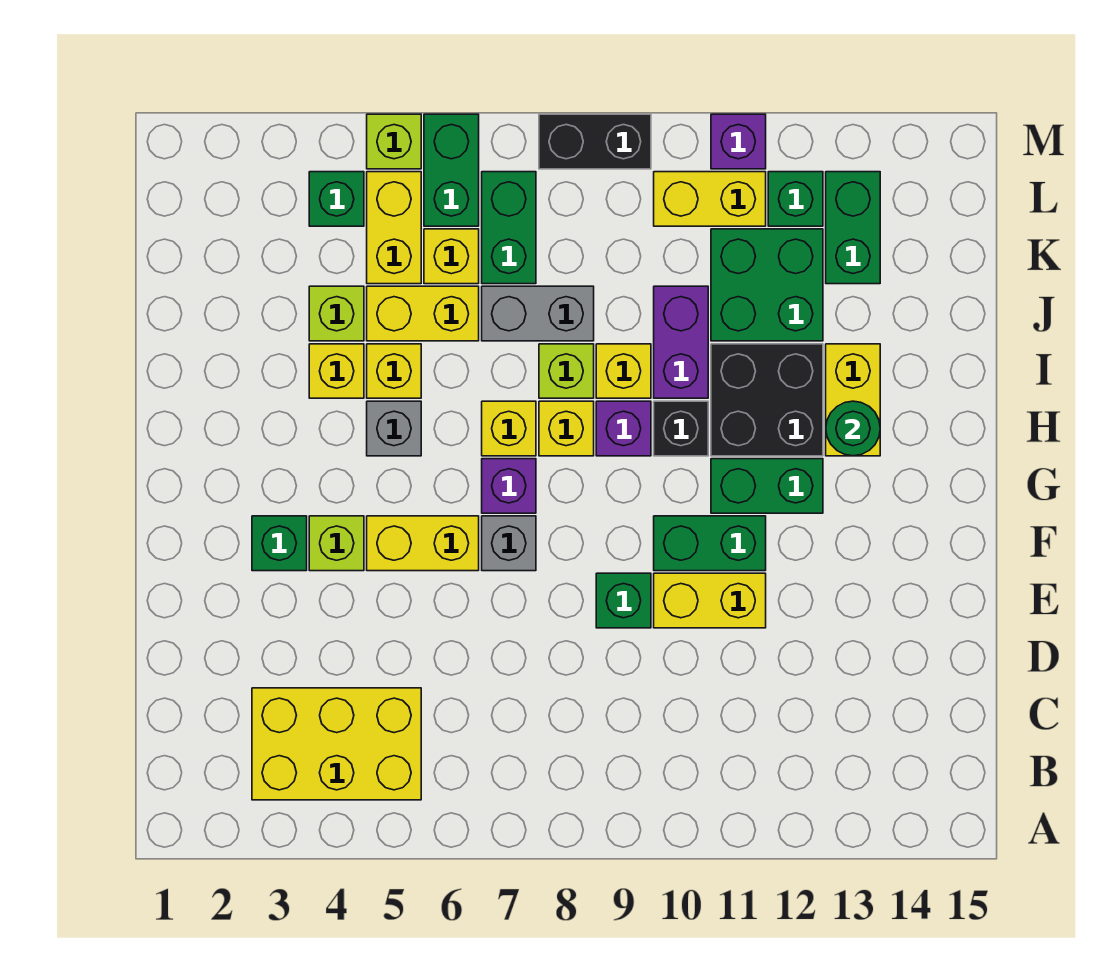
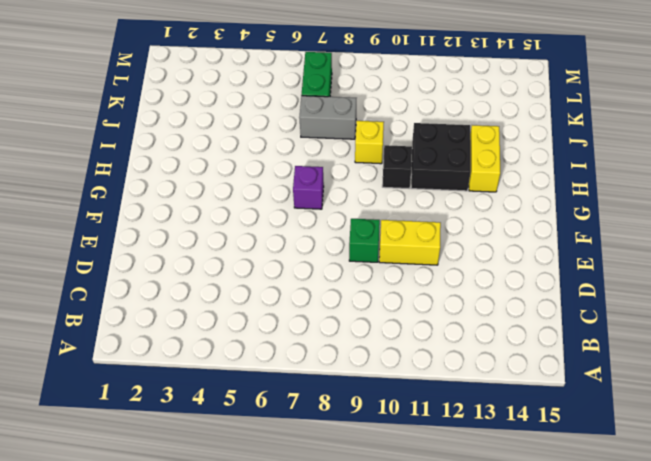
none -> yellow brick B3:C5 level 1
none -> green brick F3 level 1
none -> lime brick F4 level 1
none -> yellow brick F5:F6 level 1

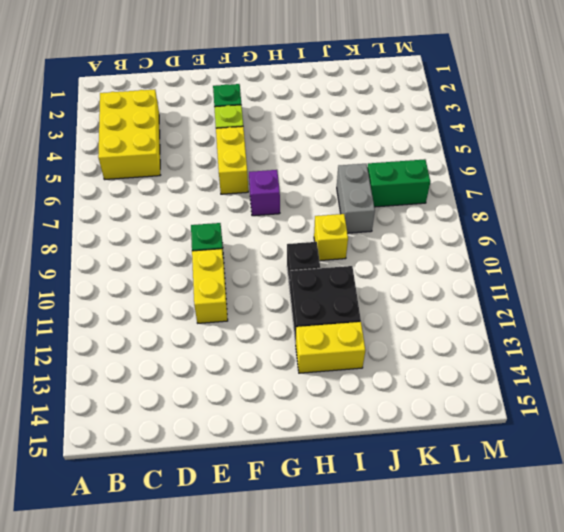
none -> grey brick F7 level 1
none -> green brick F10:F11 level 1
none -> green brick G11:G12 level 1
none -> grey brick H5 level 1

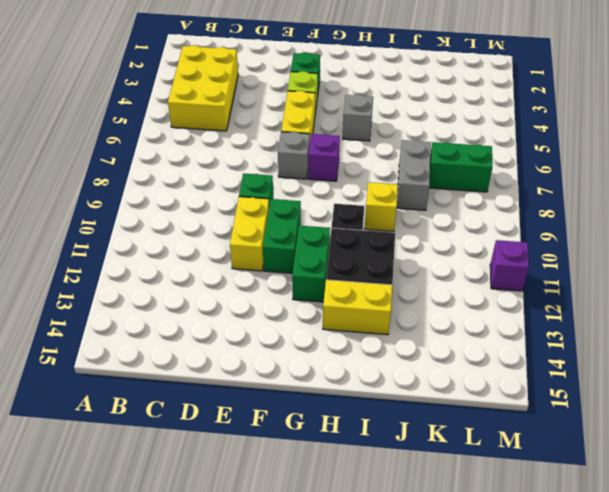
none -> yellow brick H7 level 1
none -> yellow brick H8 level 1
none -> purple brick H9 level 1
none -> yellow brick I4 level 1

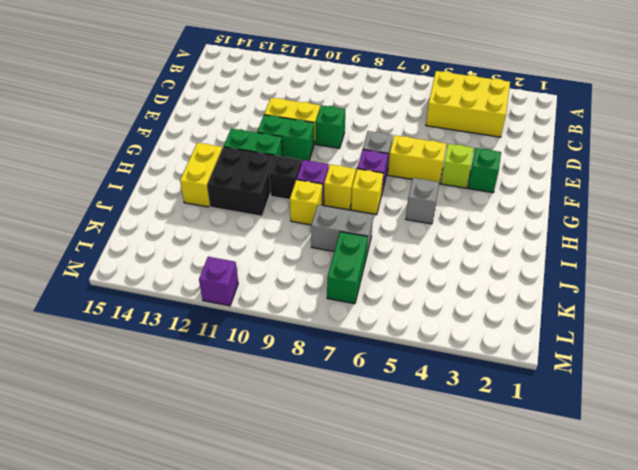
none -> yellow brick I4 level 1
none -> yellow brick I5 level 1
none -> lime brick I8 level 1
none -> purple brick I10:J10 level 1

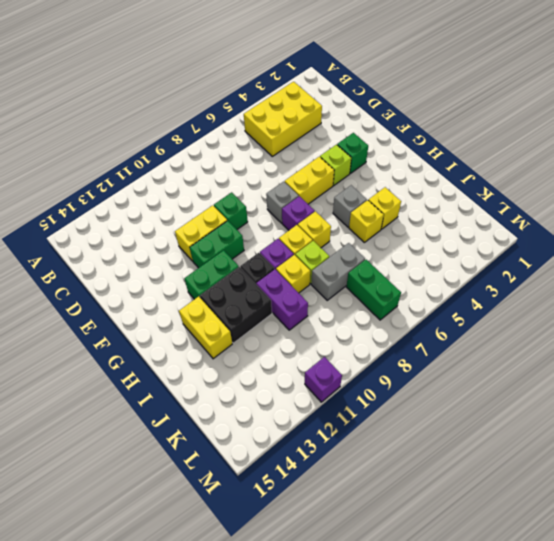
none -> lime brick J4 level 1
none -> yellow brick J5:J6 level 1
none -> green brick J11:K12 level 1
none -> yellow brick K5:L5 level 1

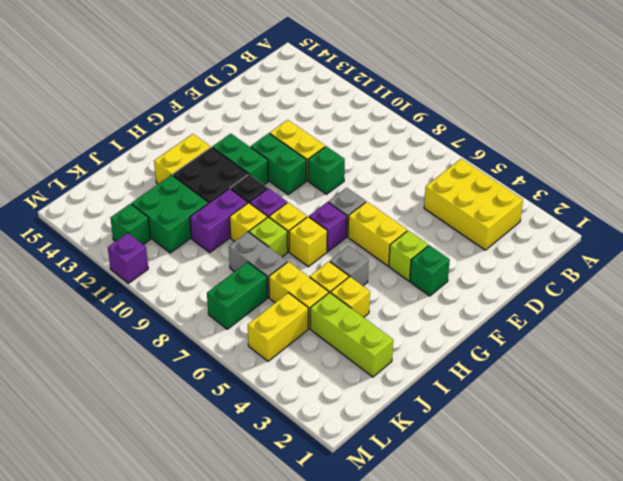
lime brick J2:J4 level 1 -> lime brick J4 level 1
none -> yellow brick K6 level 1
none -> green brick K13:L13 level 1
none -> green brick L4 level 1
none -> green brick L6:M6 level 1

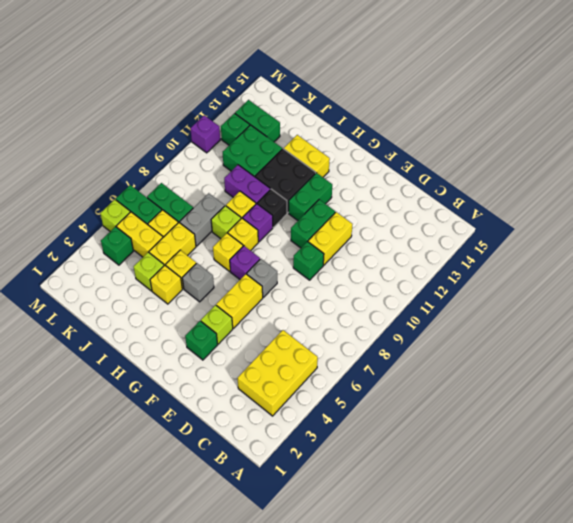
none -> yellow brick L10:L11 level 1
none -> black brick M8:M9 level 1
none -> green round brick H13 level 2

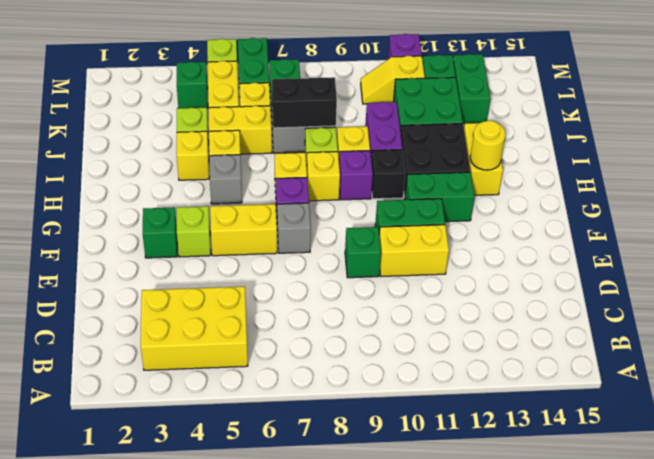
yellow round brick H13 level 2 -> green round brick H13 level 2
black brick J7:J8 level 2 -> black brick M8:M9 level 1
yellow slope L10:L11 level 1 top 11 -> yellow brick L10:L11 level 1

